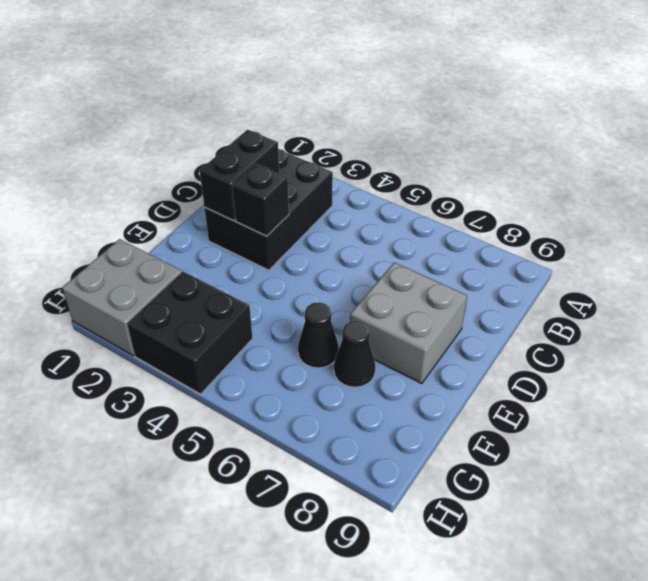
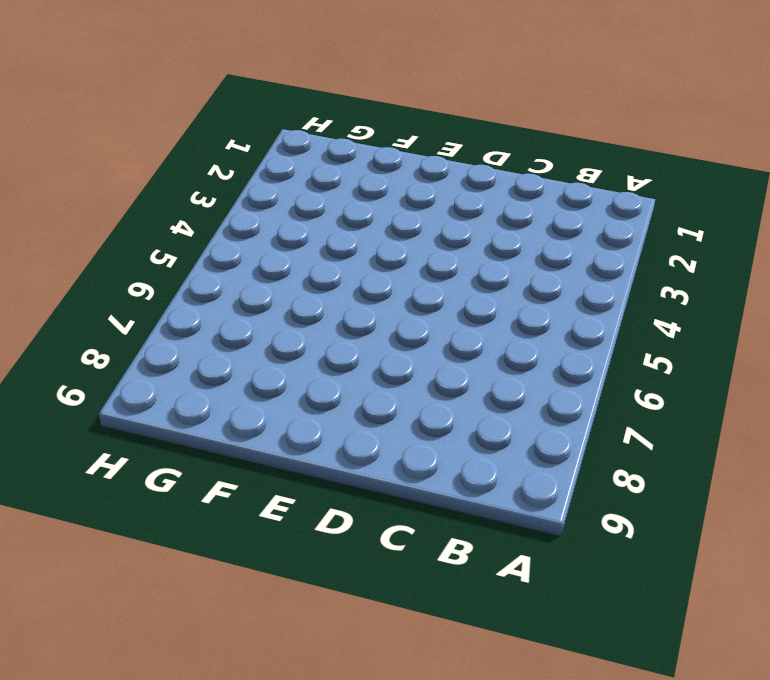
none -> black brick B2:D3 level 1
none -> grey brick D7:E8 level 1

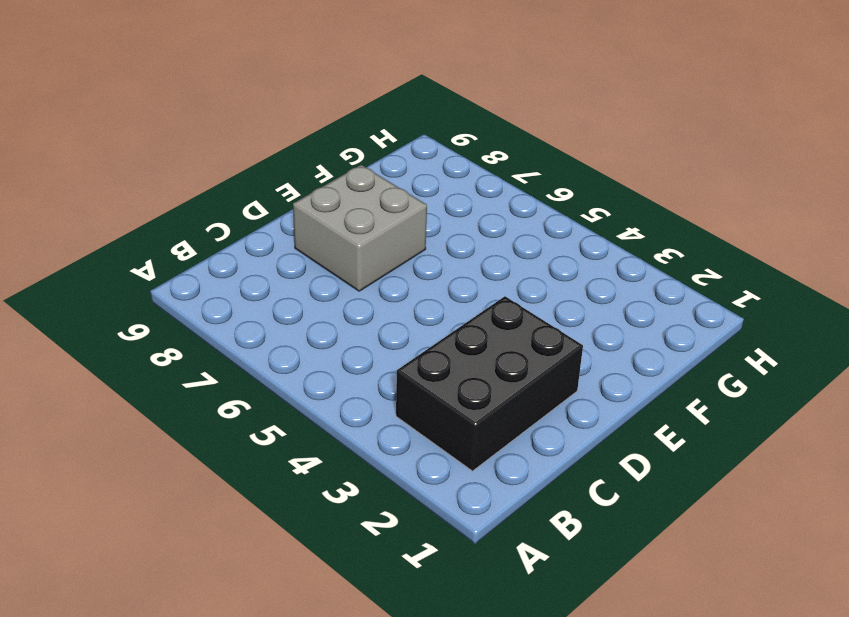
none -> black cone F6 level 1
none -> black cone F7 level 1

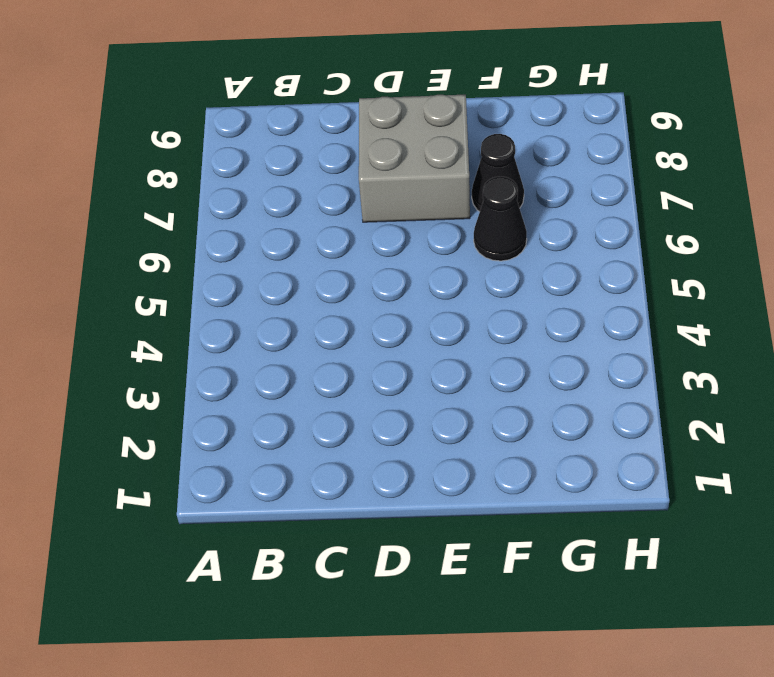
none -> black brick B2:D3 level 1
none -> grey brick G1:H2 level 1

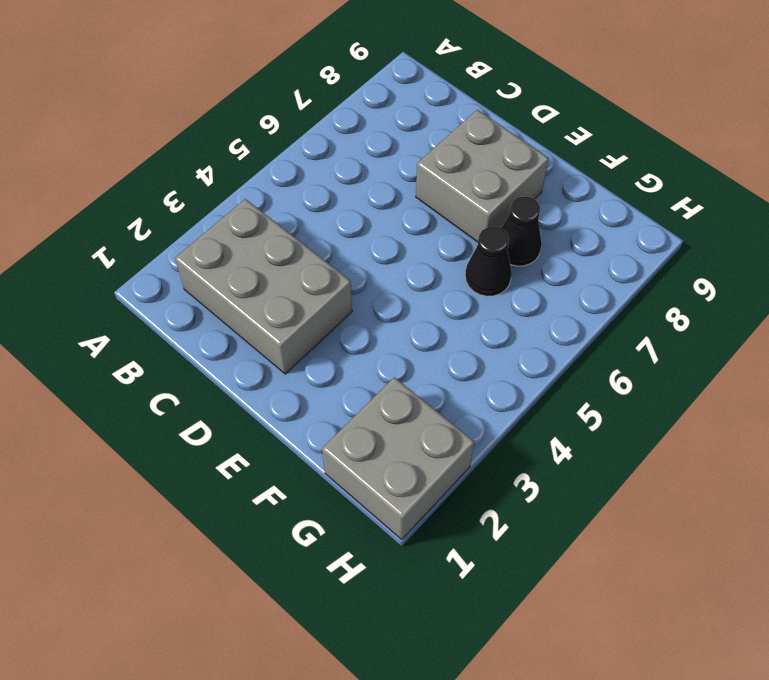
grey brick B2:D3 level 1 -> black brick B2:D3 level 1
none -> black brick G3:H4 level 1
none -> black brick C2:D2 level 2

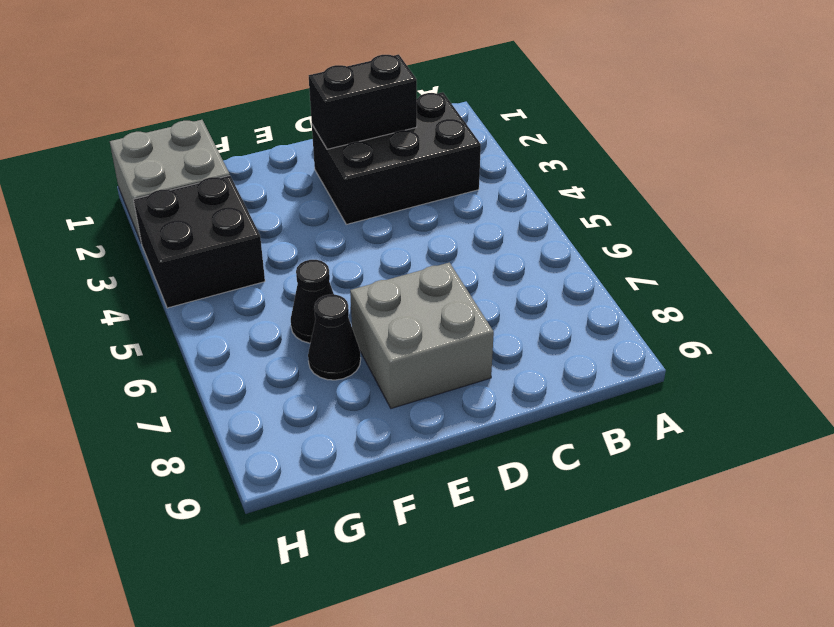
none -> black brick D3 level 2

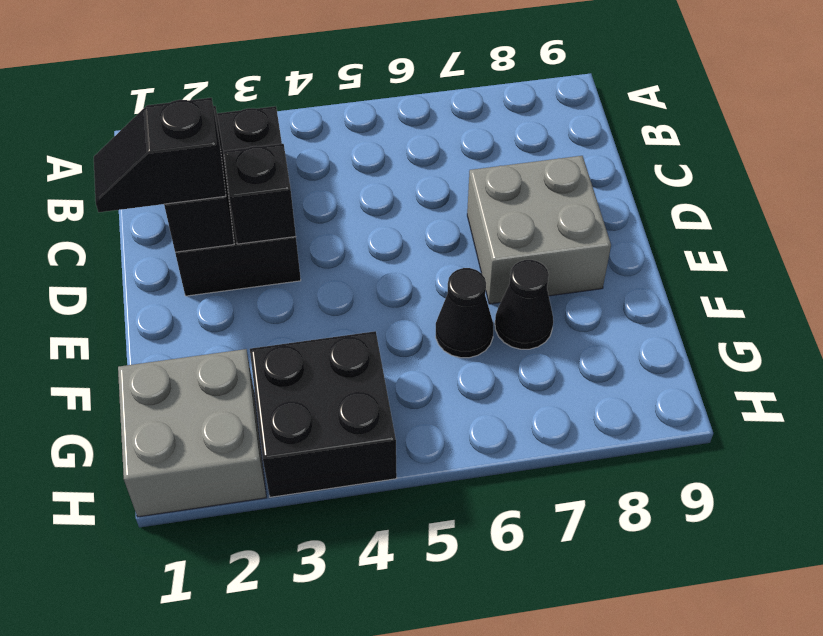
black slope D1:D2 level 3 top 2 -> none

